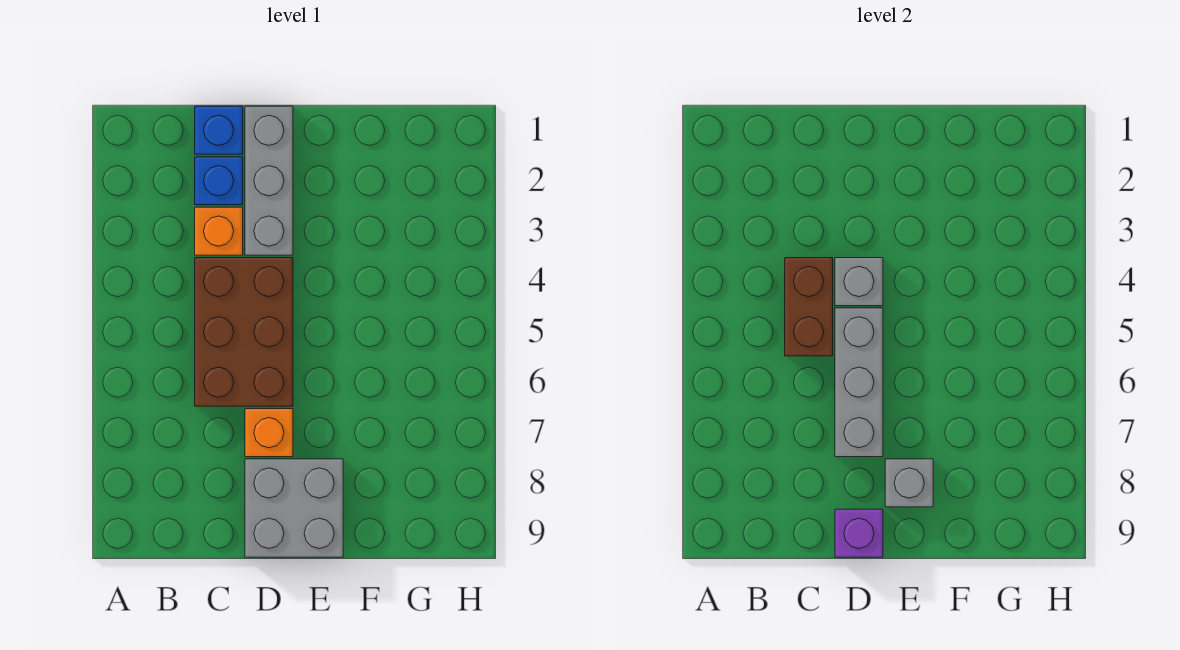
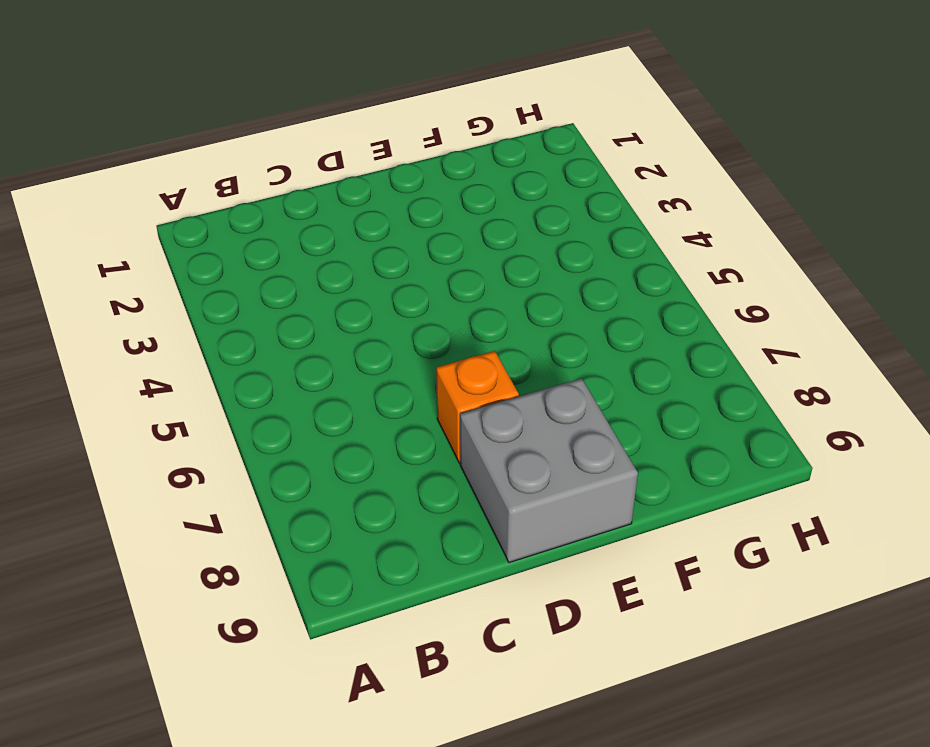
none -> blue brick C1 level 1
none -> blue brick C2 level 1
none -> orange brick C3 level 1

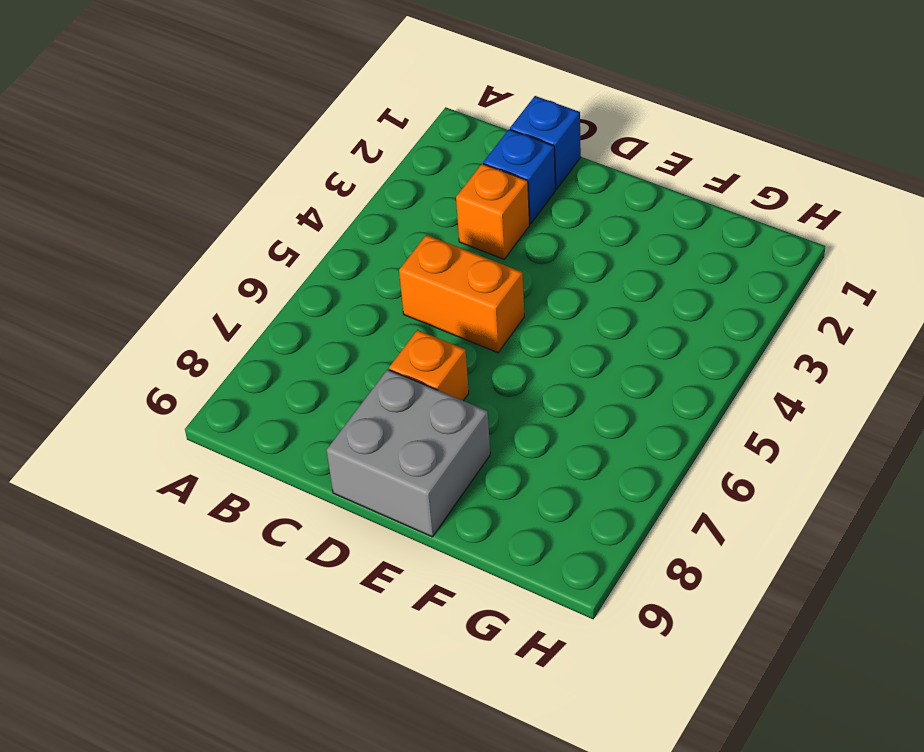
orange brick C5:D5 level 1 -> brown brick C4:D6 level 1
none -> grey brick D1:D3 level 1
none -> brown brick C4:C5 level 2
none -> grey brick D4 level 2

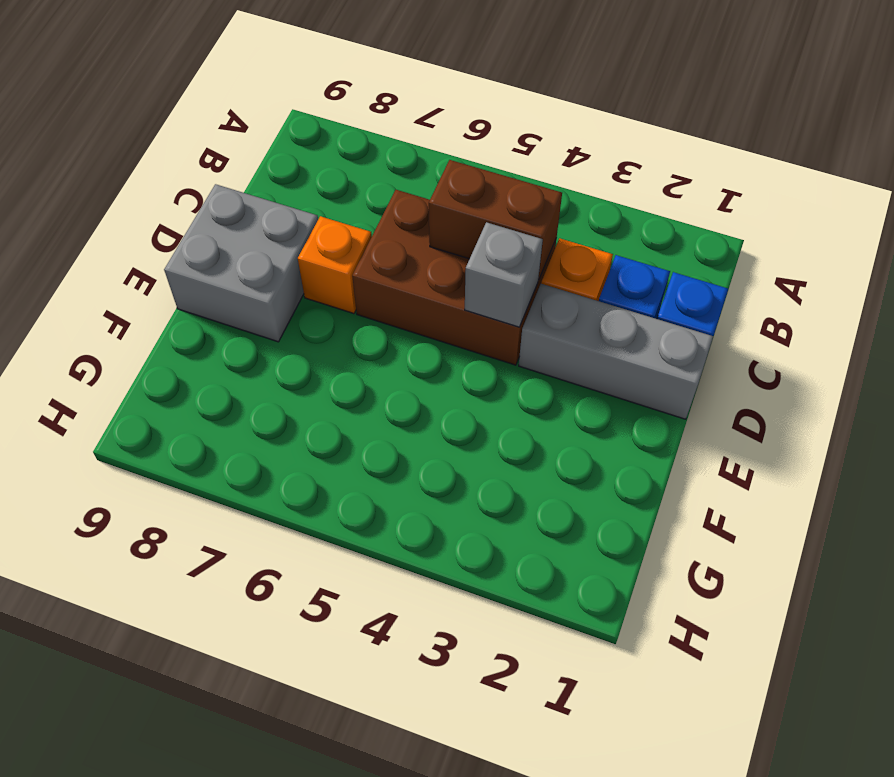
none -> grey brick D5:D7 level 2
none -> purple brick D9 level 2
none -> grey brick E8 level 2

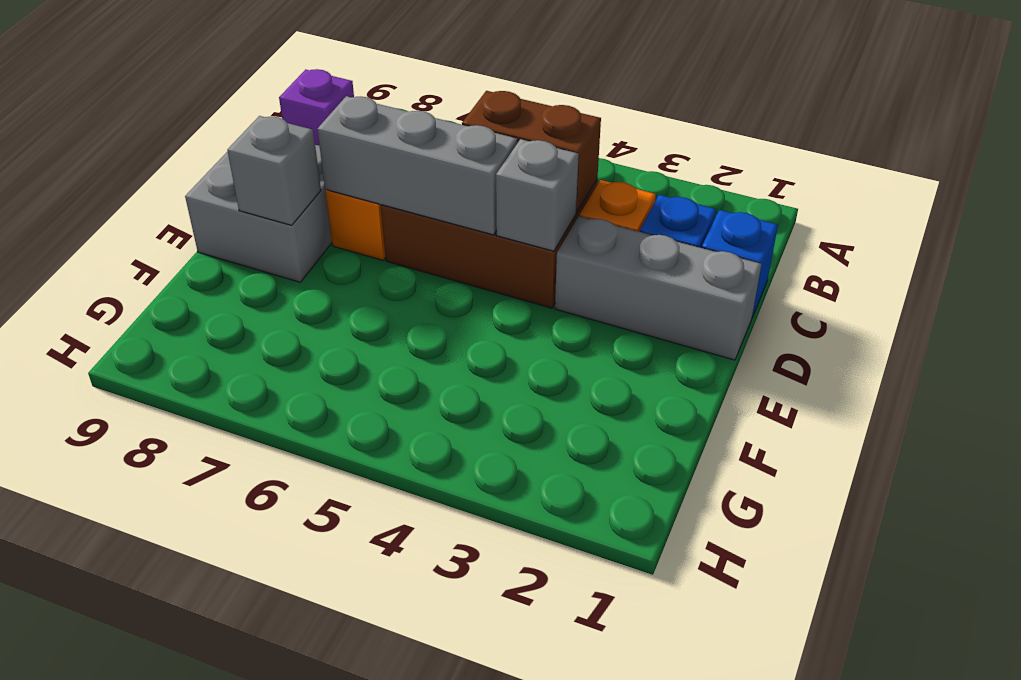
purple brick B9 level 1 -> purple brick D9 level 2

